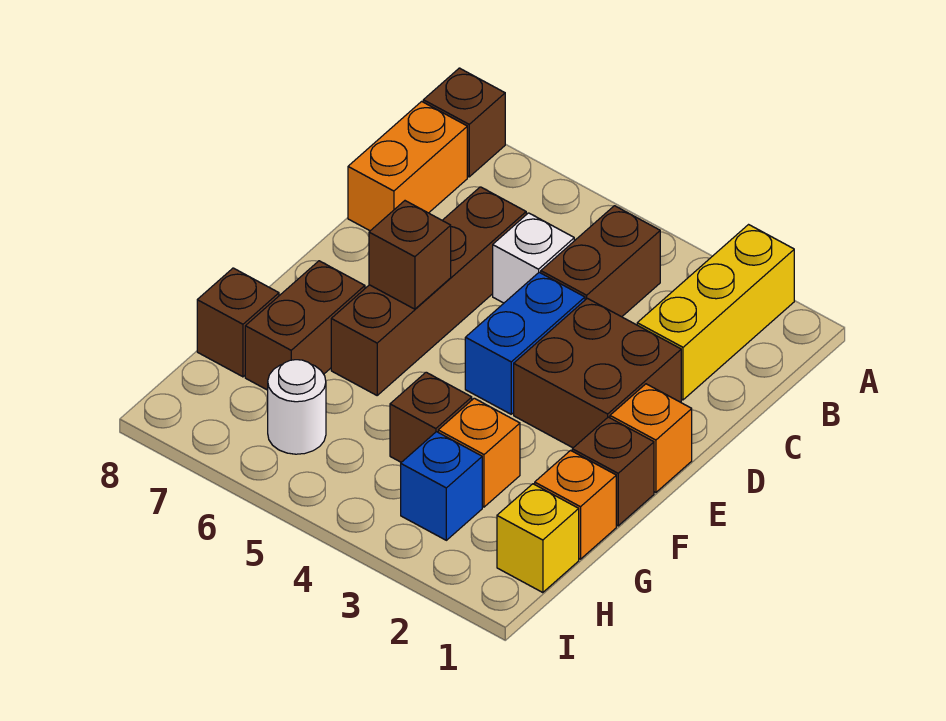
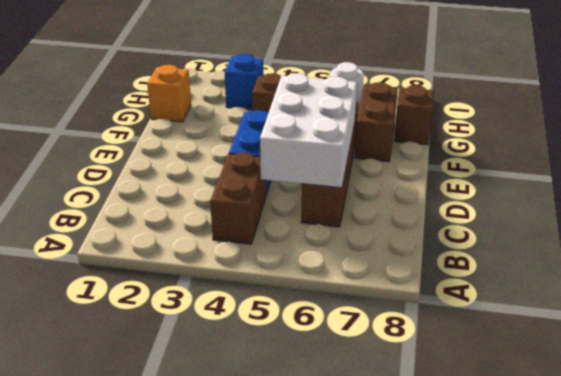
white brick C5:E6 level 2 -> brown brick E6 level 2
none -> yellow brick A2:C2 level 1
none -> brown brick A8 level 1
none -> orange brick B8:C8 level 1

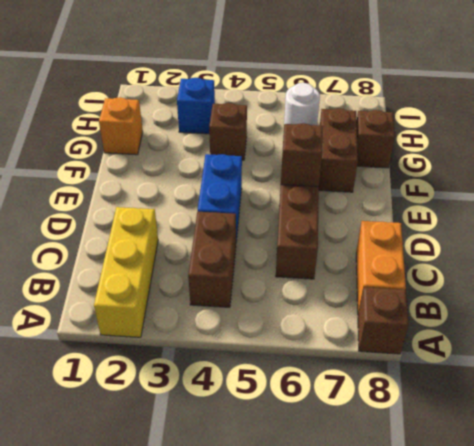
none -> white brick C5 level 1
none -> brown brick D2:E3 level 1
none -> orange brick E1 level 1

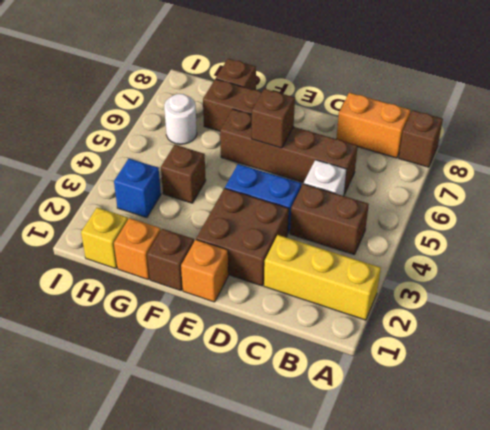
none -> orange brick G3 level 1

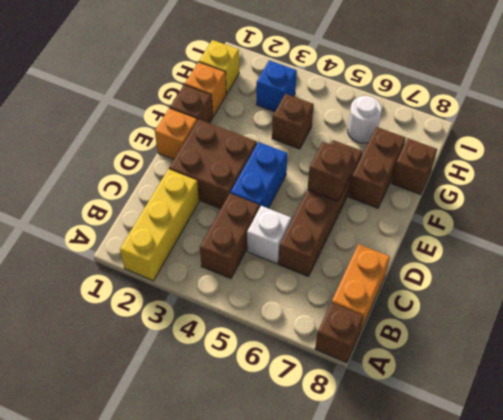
none -> orange brick G3 level 1

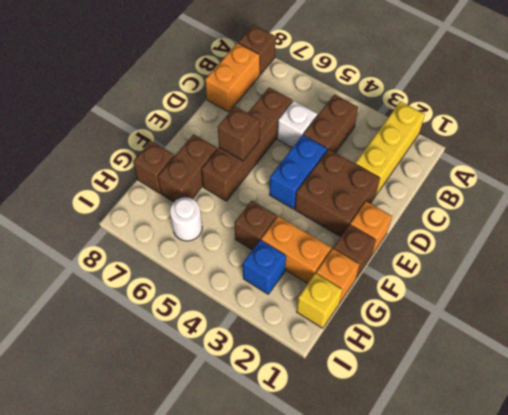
orange brick G2:G3 level 1 -> orange brick G3 level 1

